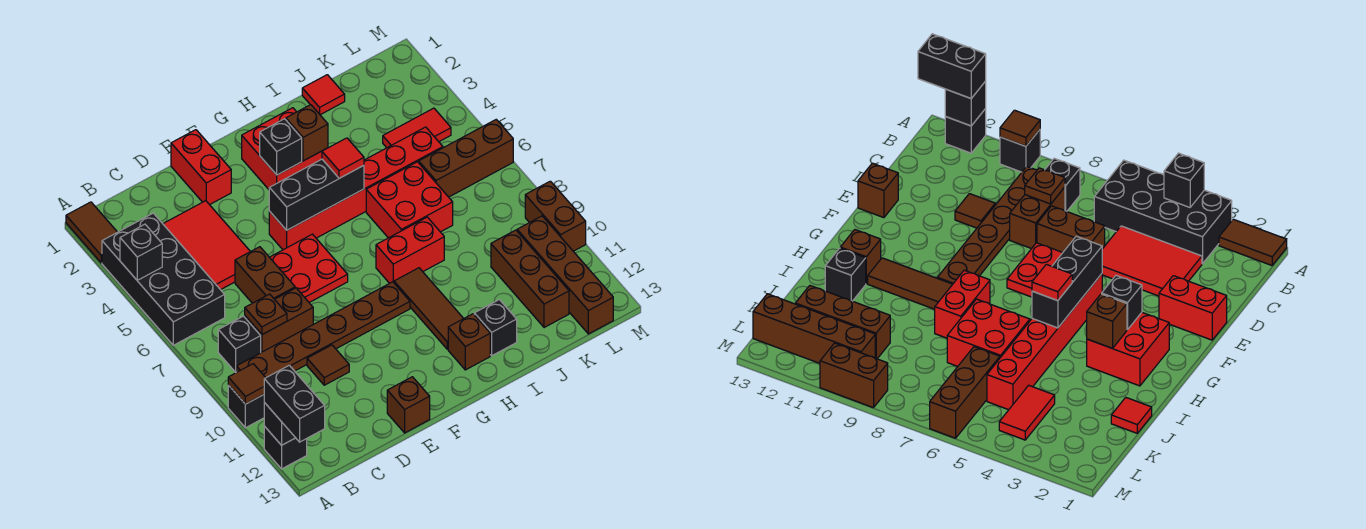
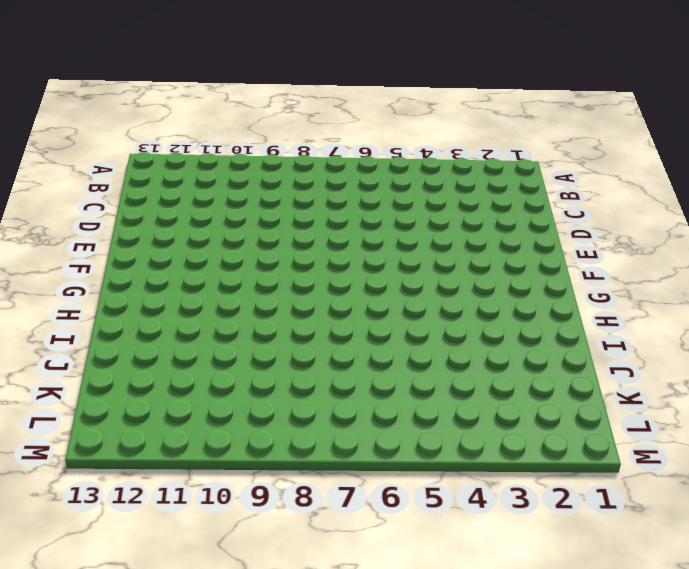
none -> brown tile A1:A2 level 1
none -> black brick A3:B6 level 1
none -> black brick A10 level 1
none -> black brick A12 level 1

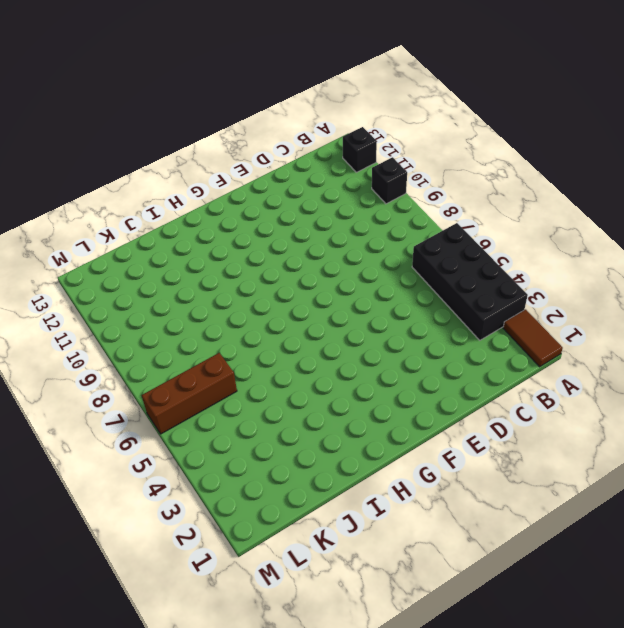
none -> black brick B8 level 1
none -> brown plate B9:G9 level 1
none -> red tile C3:D5 level 1
none -> brown brick C8:D8 level 1

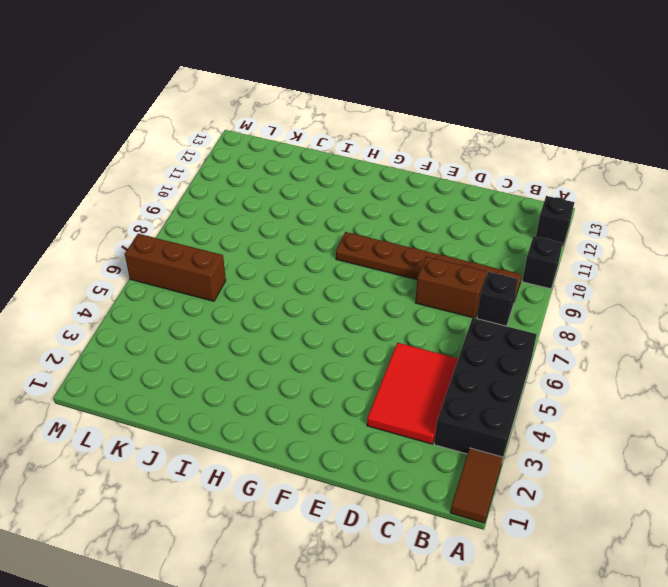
none -> brown brick D6:D7 level 1
none -> brown tile D10 level 1
none -> red brick E1:E2 level 1
none -> red plate E6:F7 level 1

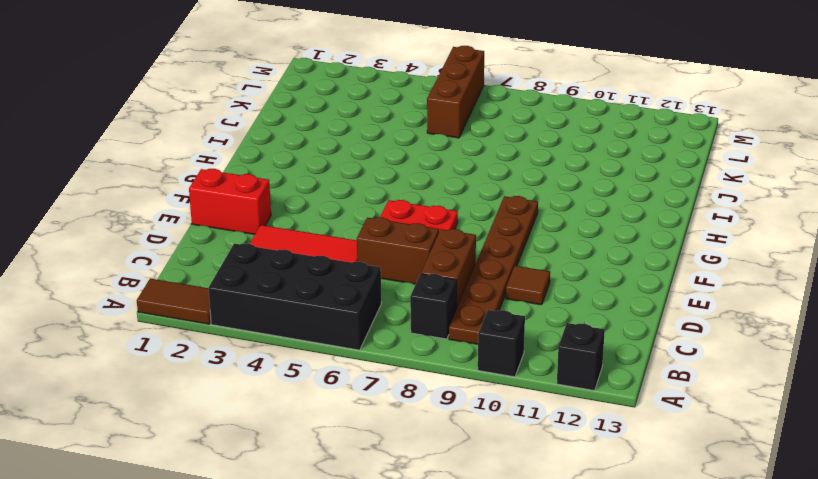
none -> brown brick E13 level 1
none -> red brick F5:K5 level 1
none -> red brick G2:H3 level 1
none -> red brick H8:I8 level 1

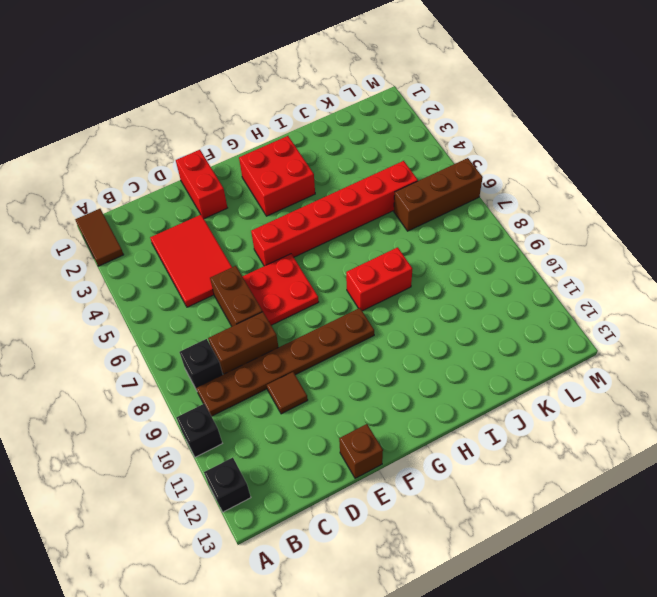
none -> black brick A3:B6 level 1
none -> brown tile H9:H11 level 1
none -> brown brick H12 level 1
none -> red brick I6:J7 level 1

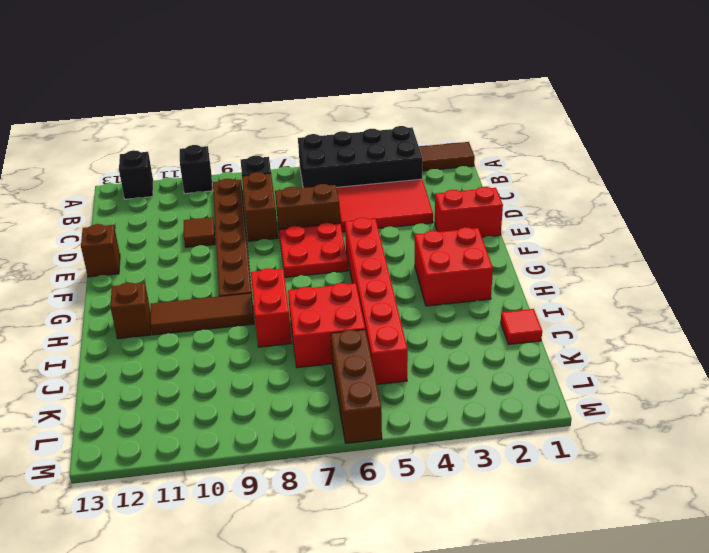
none -> black brick I12 level 1
none -> red tile K4:L4 level 1
none -> brown brick K10:K12 level 1
none -> brown brick L10:L13 level 1

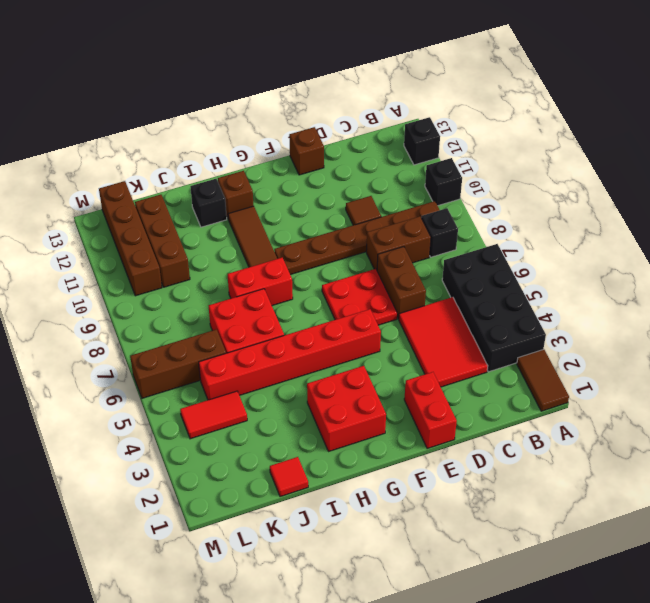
none -> brown brick M9:M10 level 1
none -> black brick A4 level 2
none -> brown tile A10 level 2
none -> black brick A12 level 2

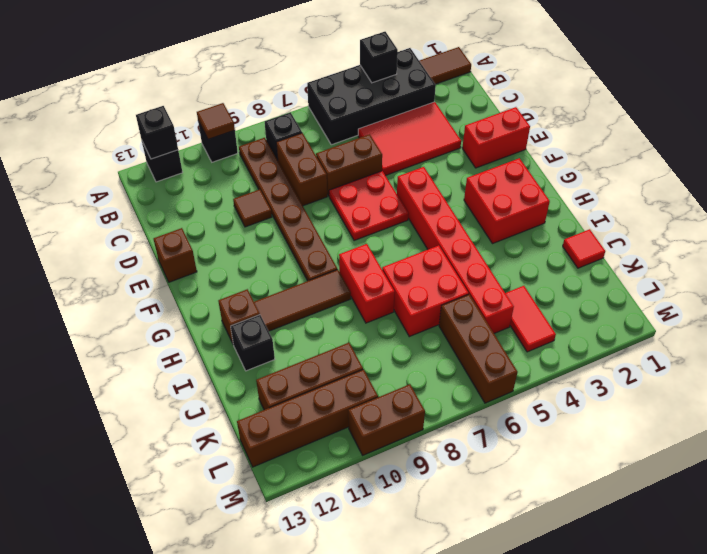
none -> brown plate C8 level 2
none -> black brick F5:H5 level 2
none -> black brick G3 level 2
none -> brown brick H3 level 2

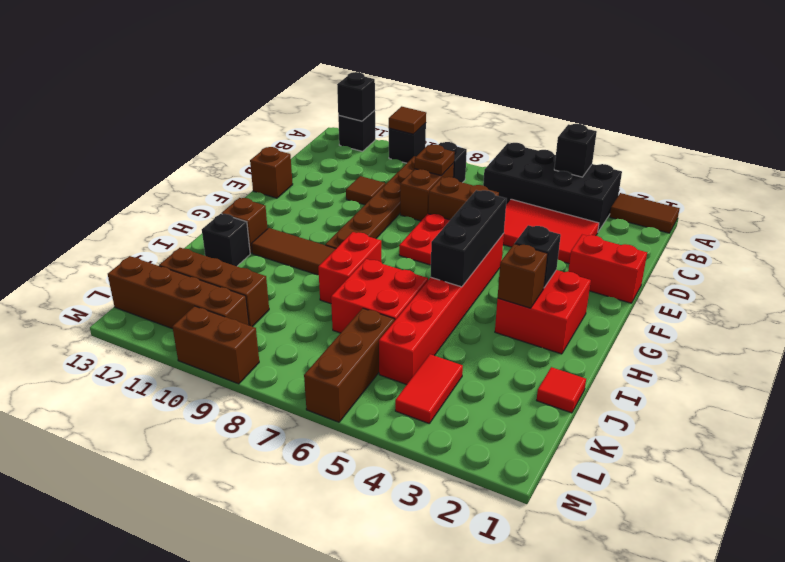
none -> black brick A12:A13 level 3
none -> red tile H5 level 3

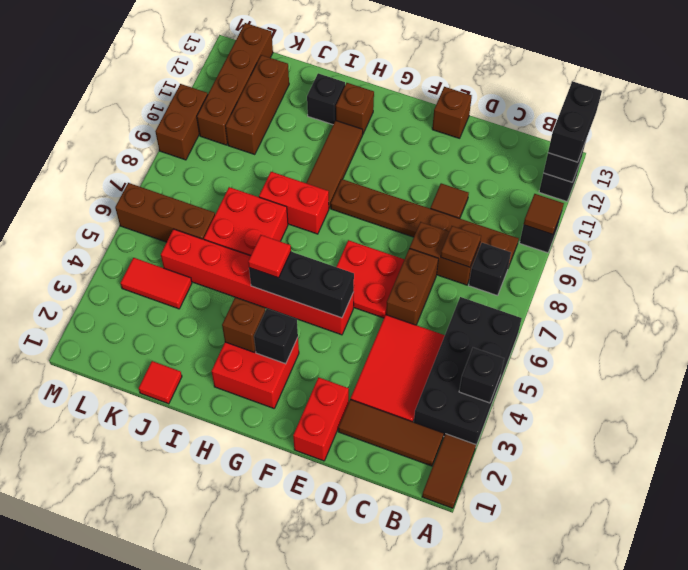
brown tile B2:D2 level 1 -> none

